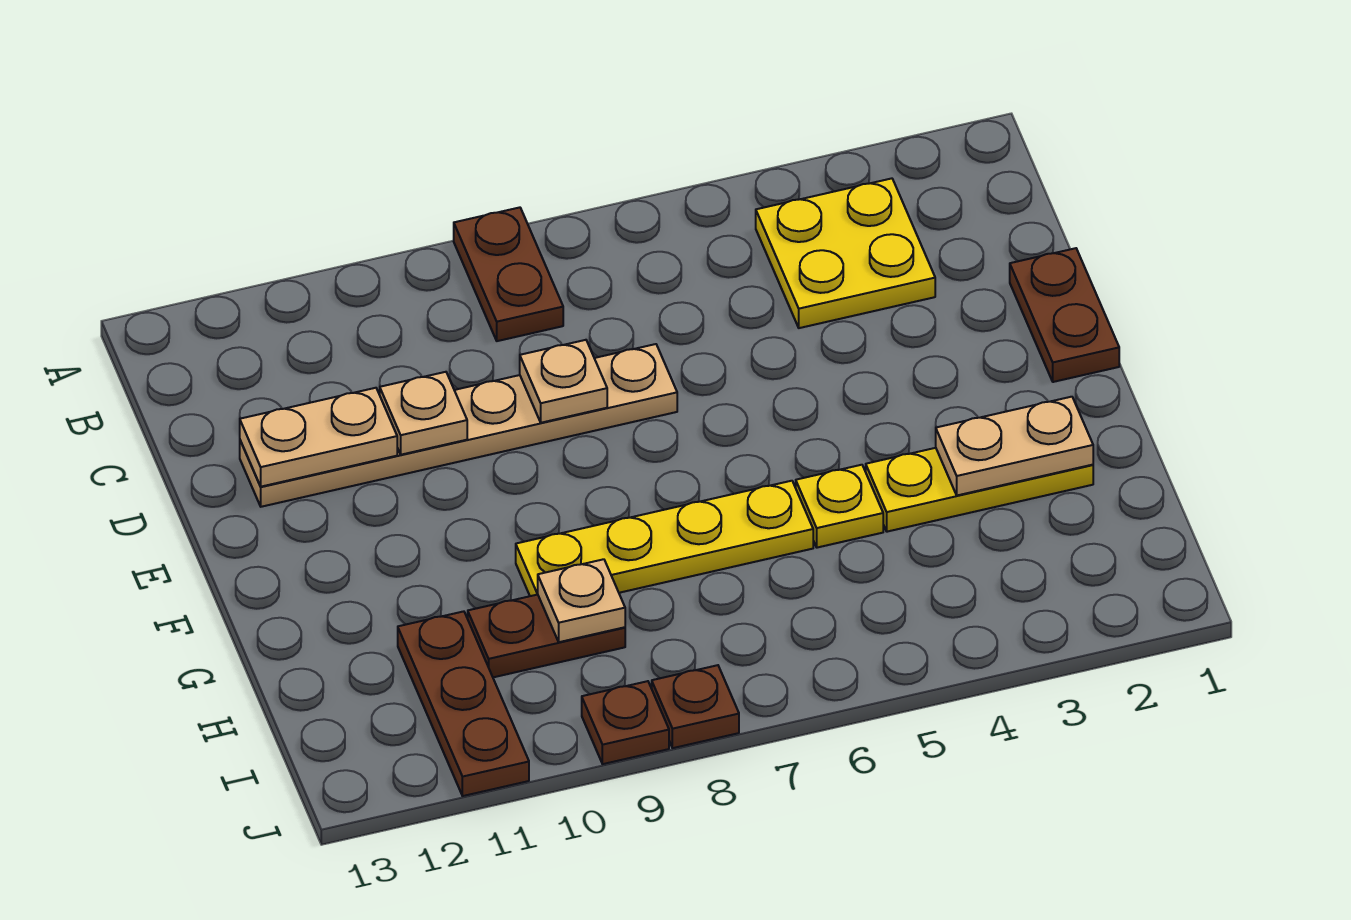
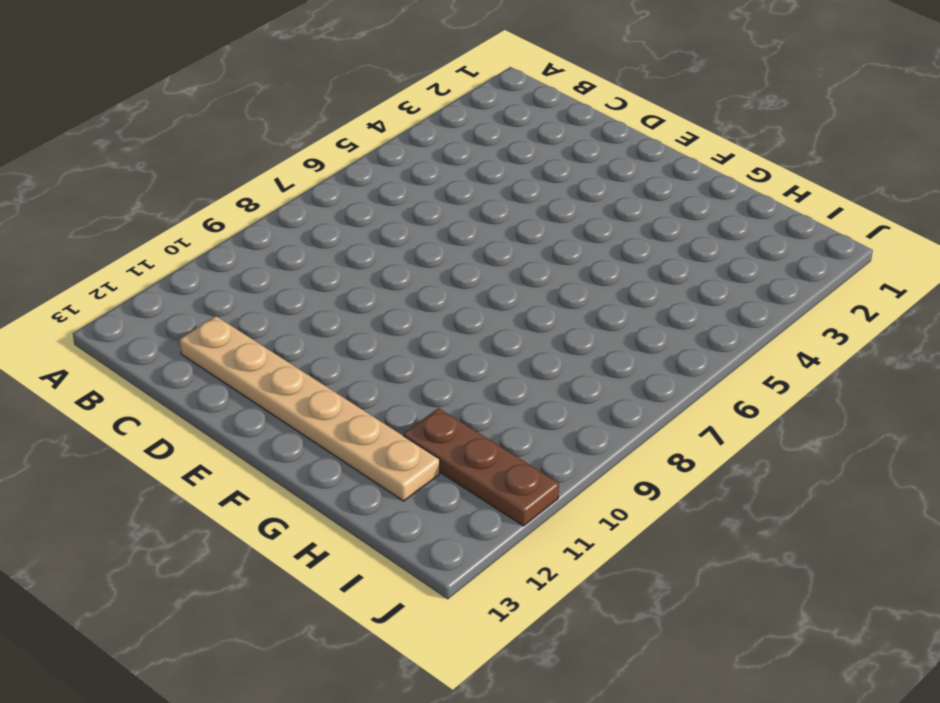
tan plate C12:H12 level 1 -> tan plate D7:D12 level 1
none -> brown plate A8:B8 level 1
none -> yellow plate B3:C4 level 1
none -> brown plate D1:E1 level 1

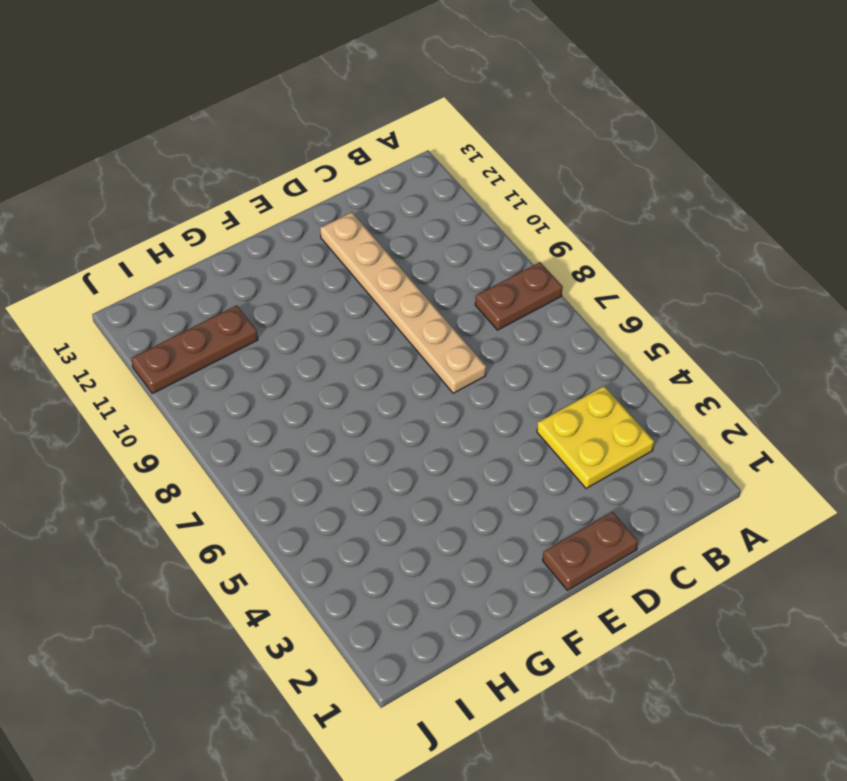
none -> yellow plate G2:G4 level 1
none -> yellow plate G5 level 1
none -> yellow plate G6:G9 level 1

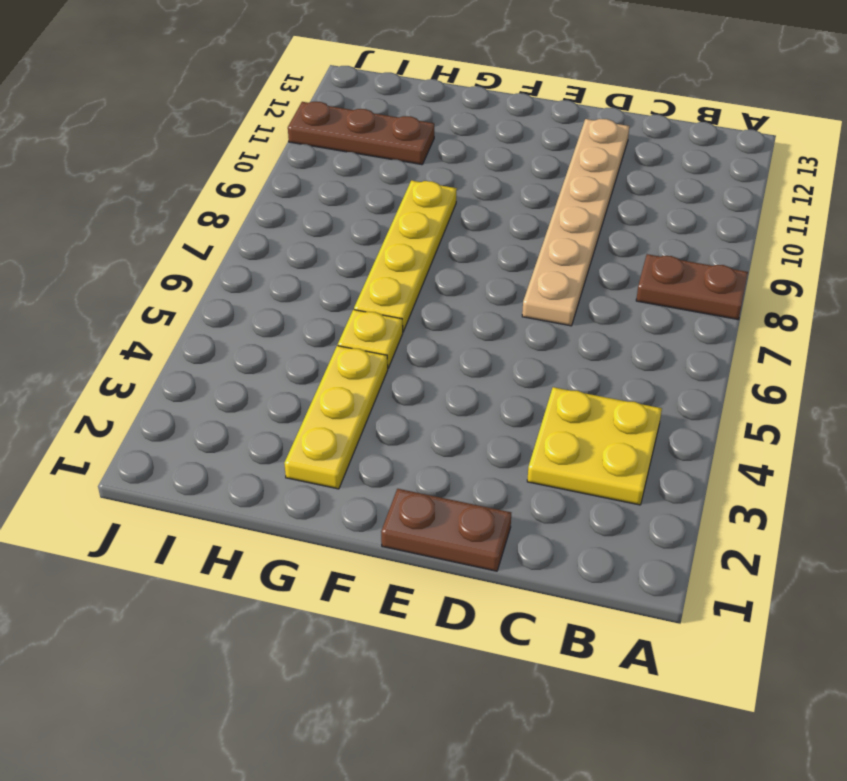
none -> brown plate H9:H10 level 1
none -> brown plate J8 level 1
none -> brown plate J9 level 1

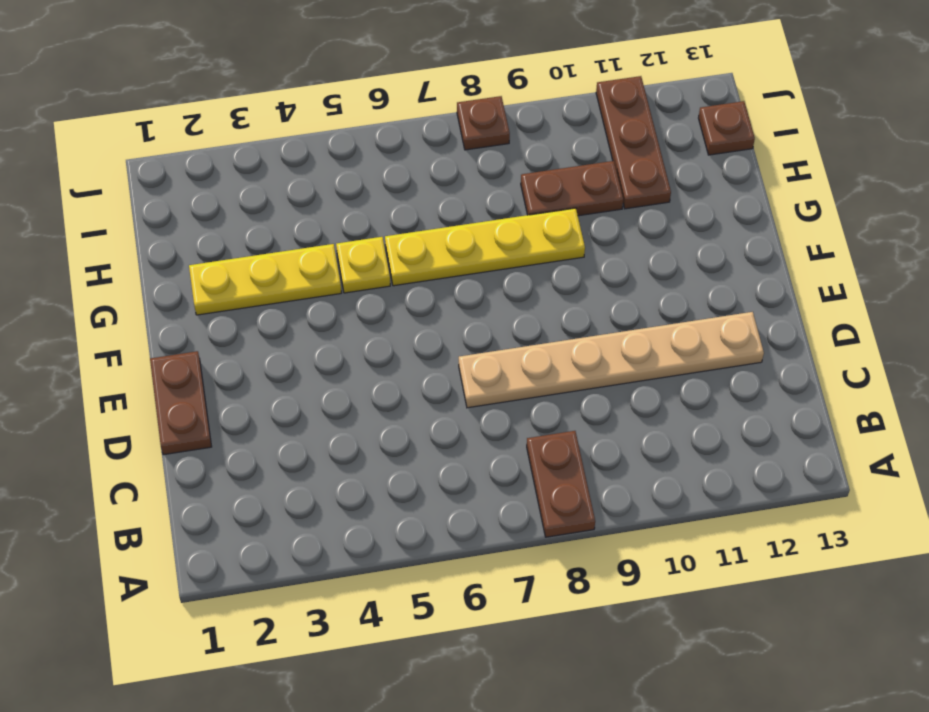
brown plate I13 level 1 -> brown plate J9 level 1
none -> yellow plate B3:C4 level 1
none -> tan plate D8 level 2
none -> tan plate D10 level 2

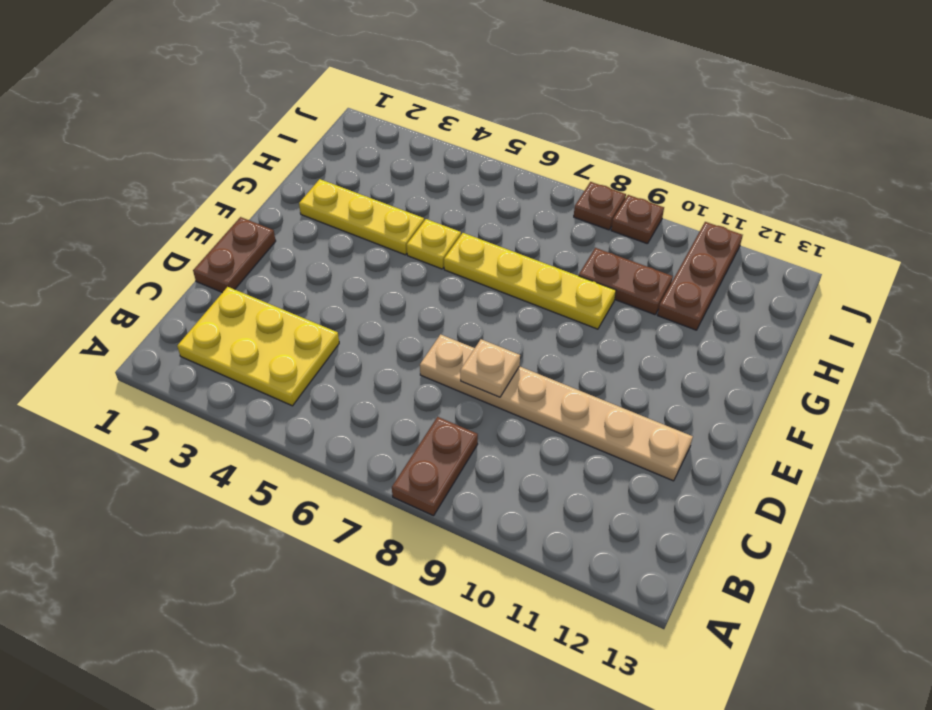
yellow plate B2:C4 level 1 -> yellow plate B3:C4 level 1
none -> tan plate D10 level 2
none -> tan plate D11:D12 level 2
none -> tan plate G2:G3 level 2

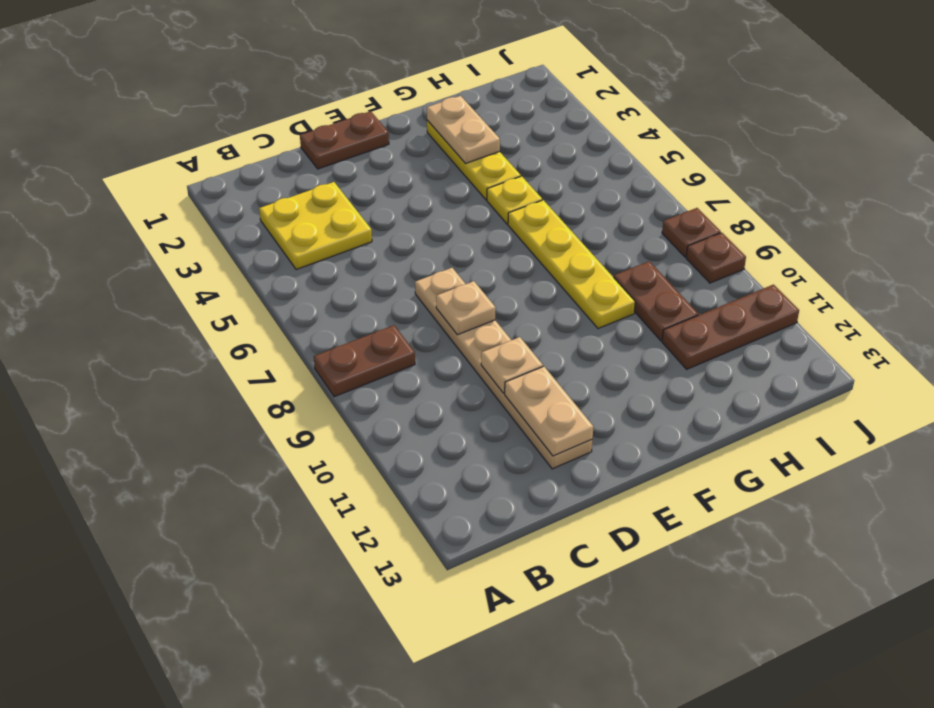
none -> tan plate H9 level 2

